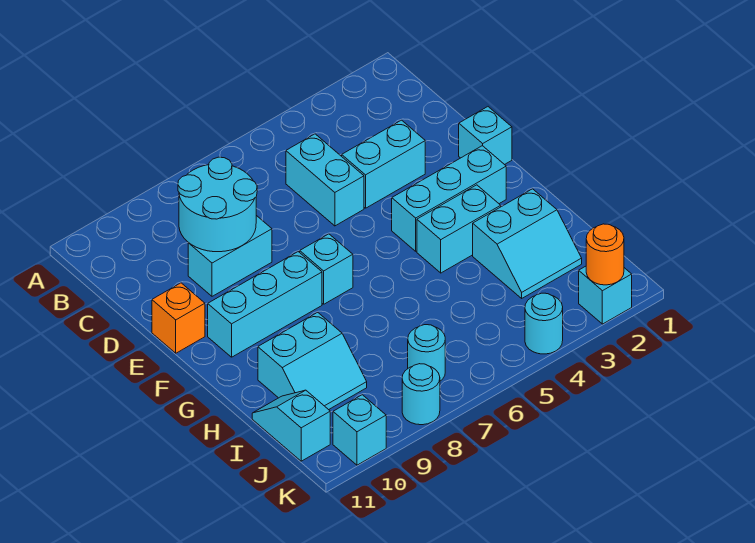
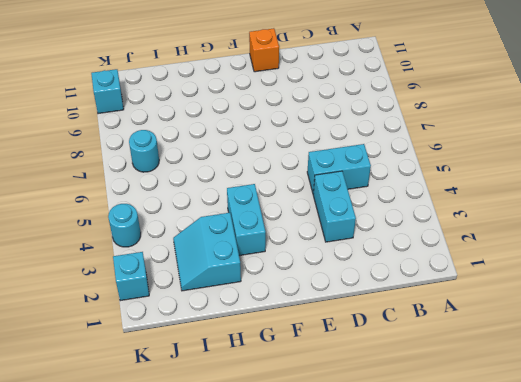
none -> cyan brick D8:D9 level 1
none -> cyan brick E1 level 1
none -> cyan brick F2:F4 level 1

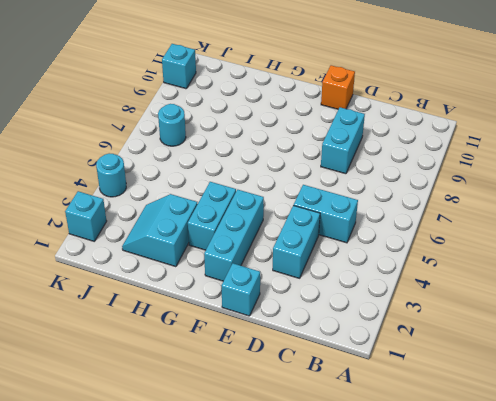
none -> cyan brick F7 level 1
none -> cyan brick F8:F10 level 1
none -> cyan slope H9:I10 level 1 top H

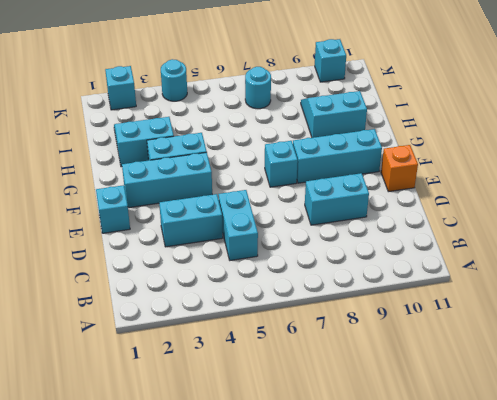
none -> cyan slope I11:J11 level 1 top J
none -> cyan round brick K8 level 1
none -> cyan round brick C8:D9 level 2

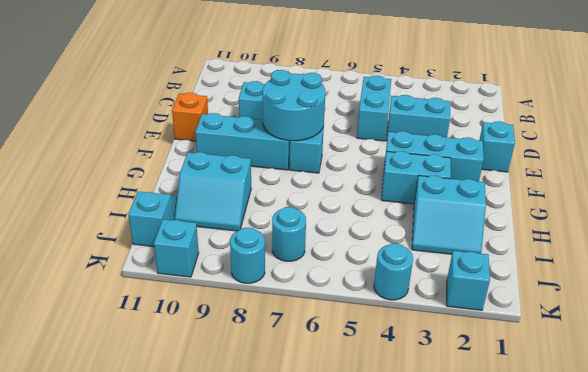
cyan round brick E7:F8 level 2 -> cyan round brick C8:D9 level 2
none -> orange round brick K2 level 2

